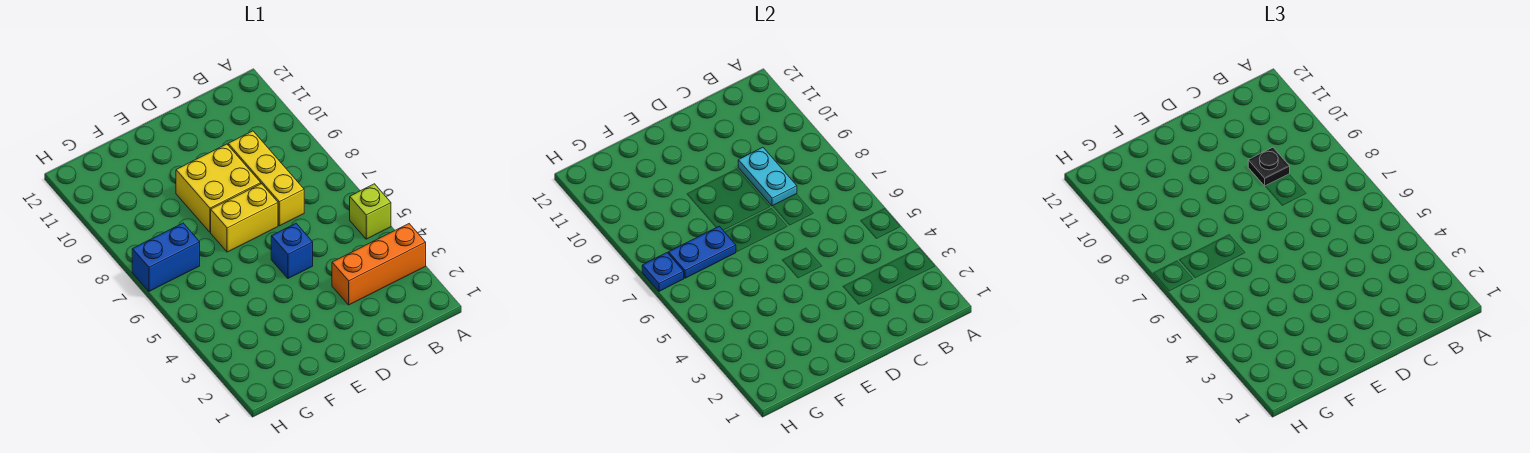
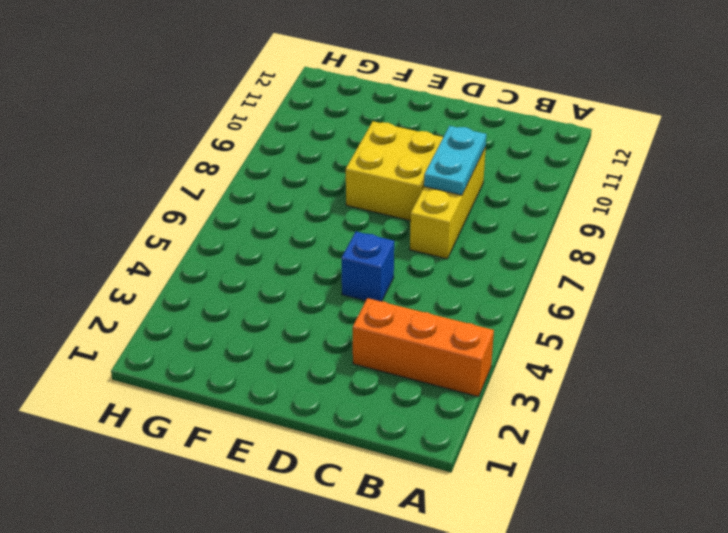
none -> lime brick A5 level 1
none -> yellow brick D7:E7 level 1

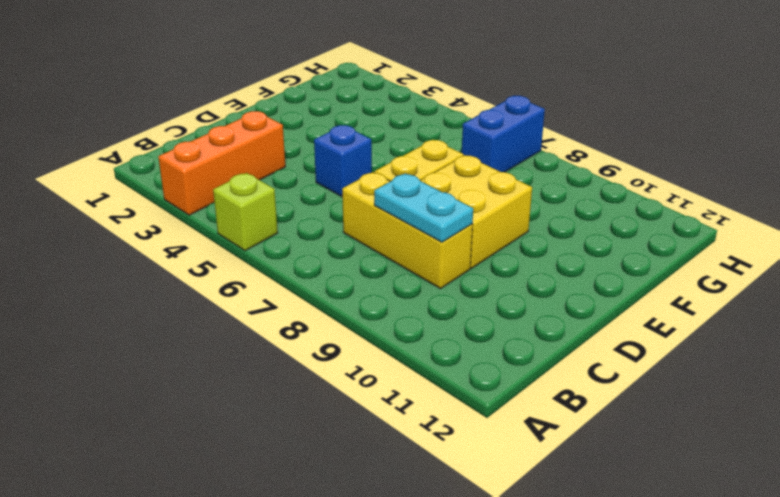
none -> blue plate F7:G7 level 2
none -> blue plate H7 level 2

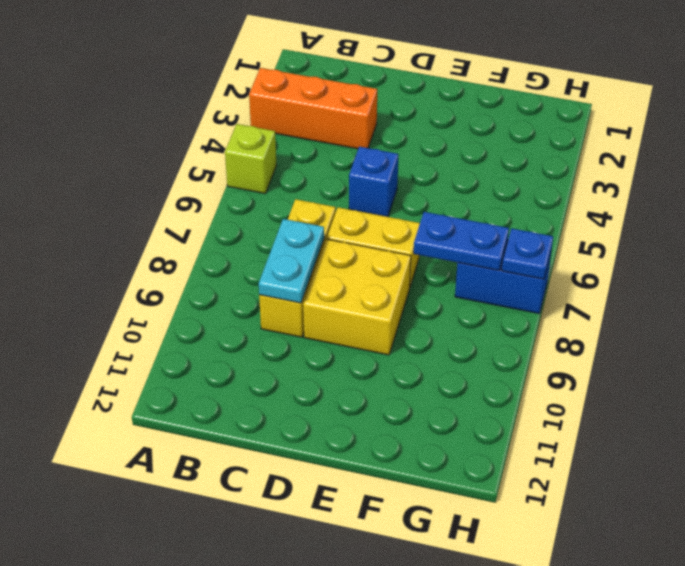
none -> black plate C9 level 3

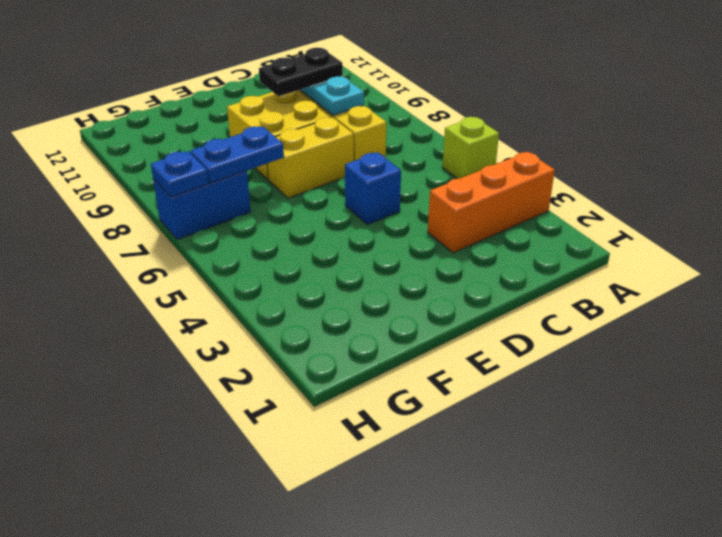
black plate C9:D9 level 3 -> black plate C9 level 3

